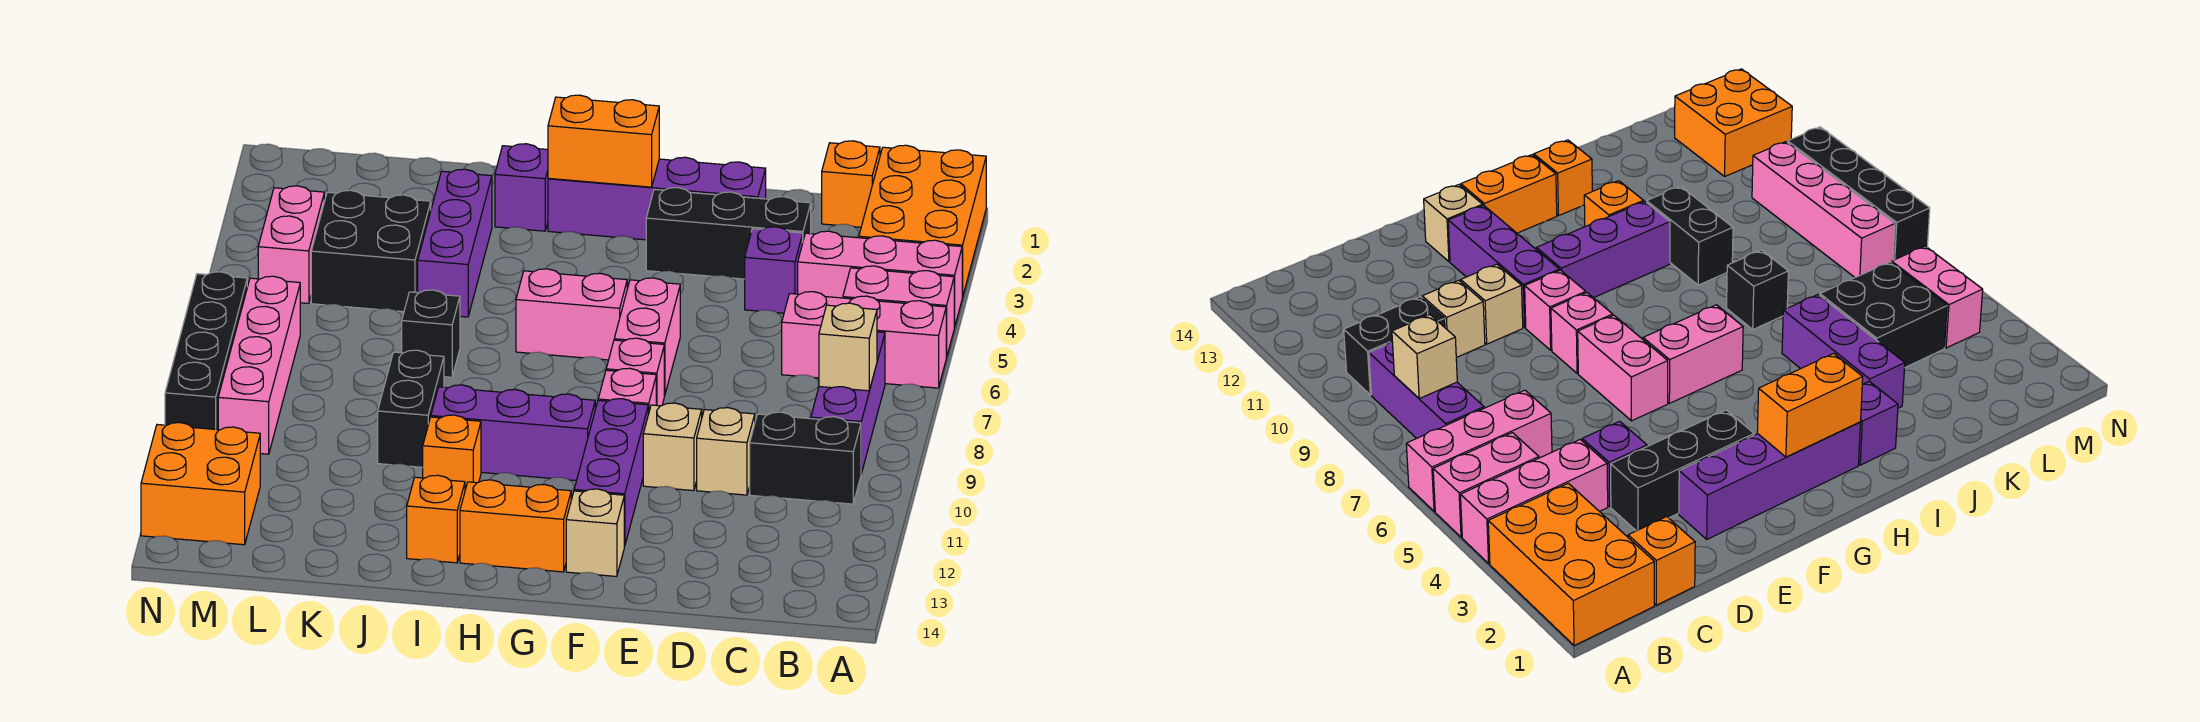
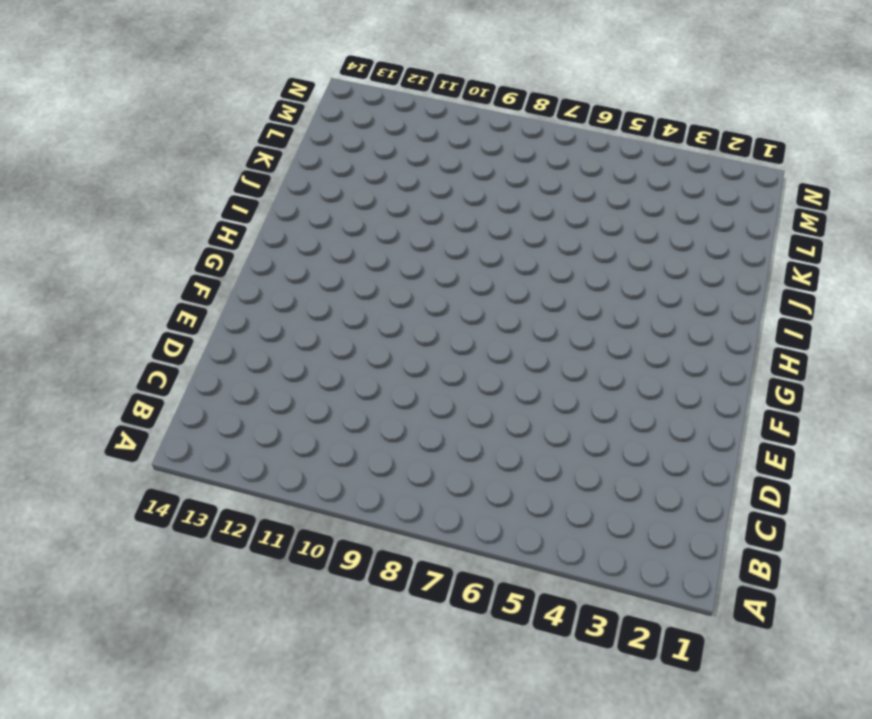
none -> orange brick A1:B3 level 1
none -> pink brick A4:C4 level 1
none -> pink brick A5:B5 level 1
none -> pink brick A6:C6 level 1

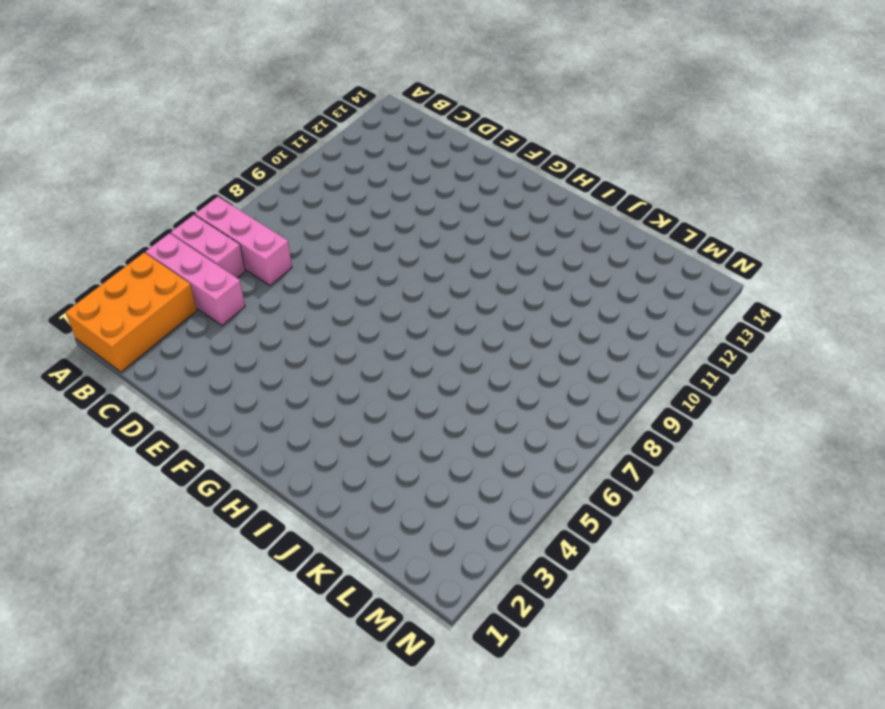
none -> purple brick B7:B9 level 1
none -> black brick B10:C10 level 1
none -> orange brick C1 level 1
none -> black brick D3:F3 level 1

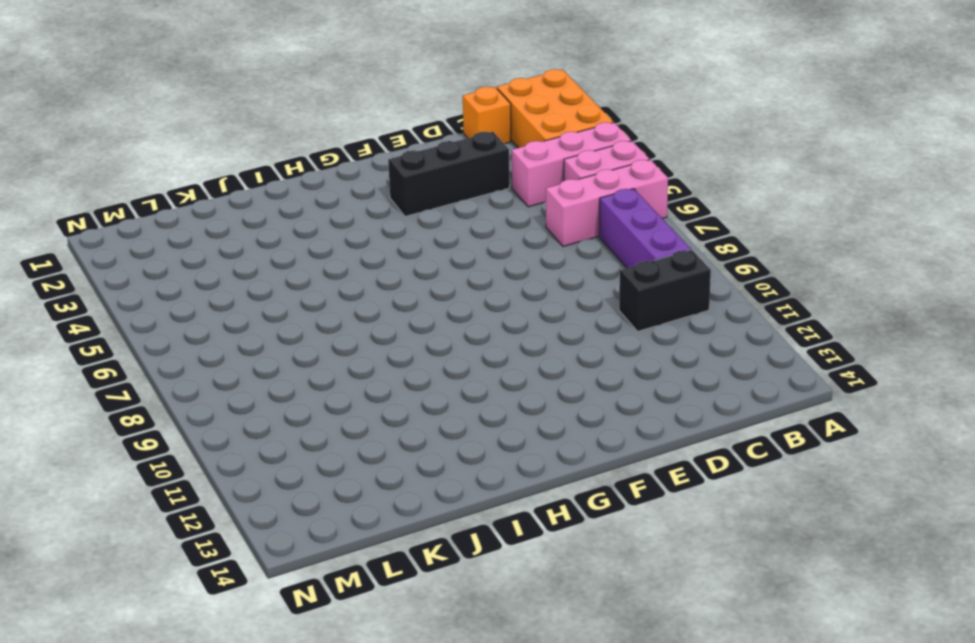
none -> purple brick D4 level 1
none -> tan brick D10 level 1
none -> purple brick E2:H2 level 1
none -> tan brick E10 level 1

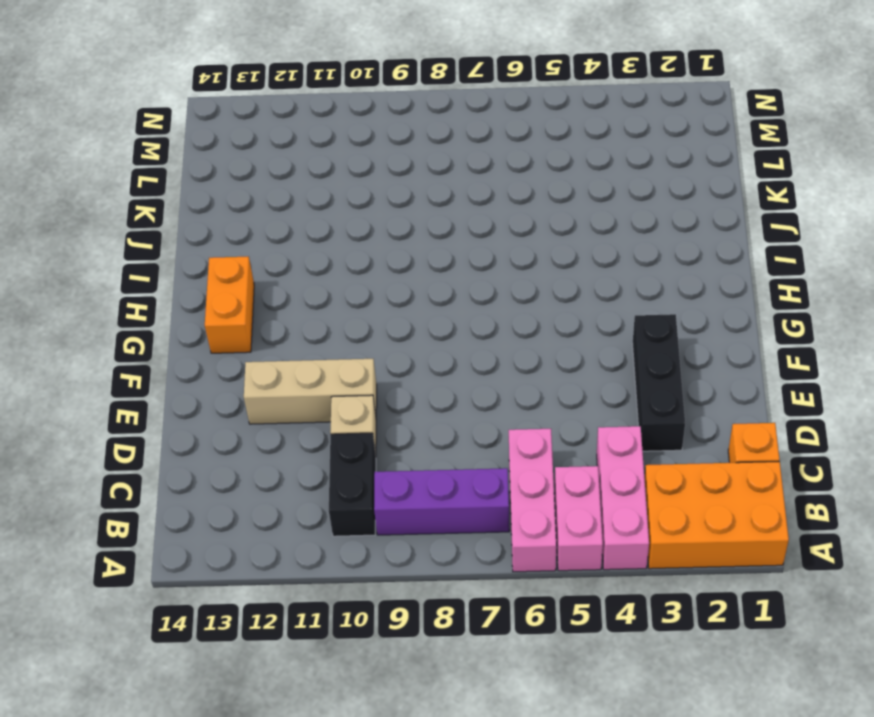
tan brick E10:E12 level 1 -> tan brick E10 level 1
none -> purple brick D4 level 1
none -> purple brick E2:H2 level 1
none -> pink brick F6:F7 level 1
none -> pink brick F8 level 1

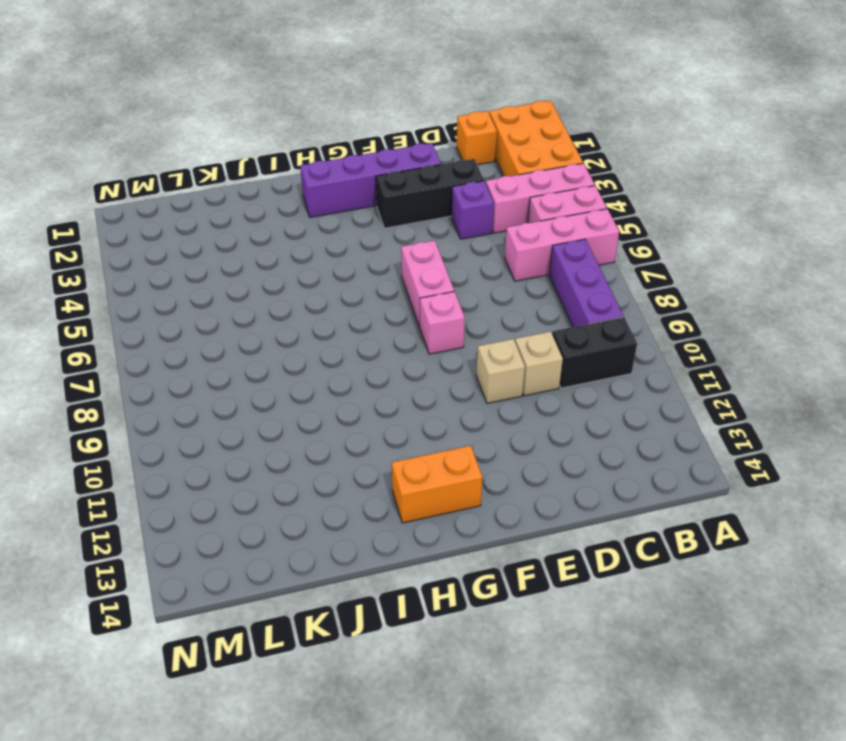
none -> pink brick F9 level 1
none -> purple brick F10:F12 level 1
none -> tan brick F13 level 1
none -> pink brick G6:H6 level 1

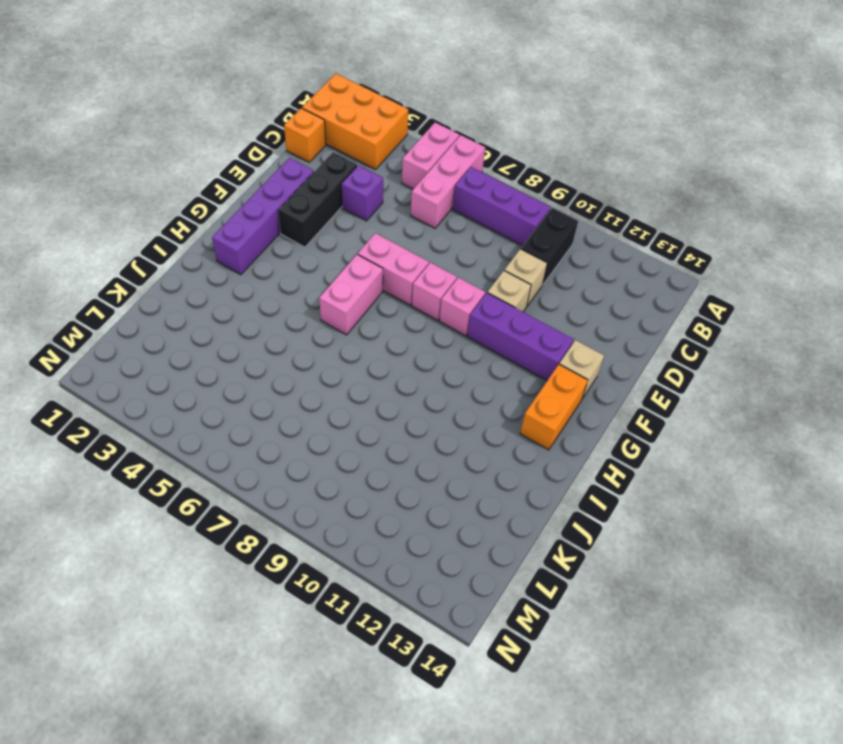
none -> pink brick A4:C4 level 1
none -> purple brick G10:I10 level 1
none -> purple brick I2 level 1
none -> orange brick I11 level 1

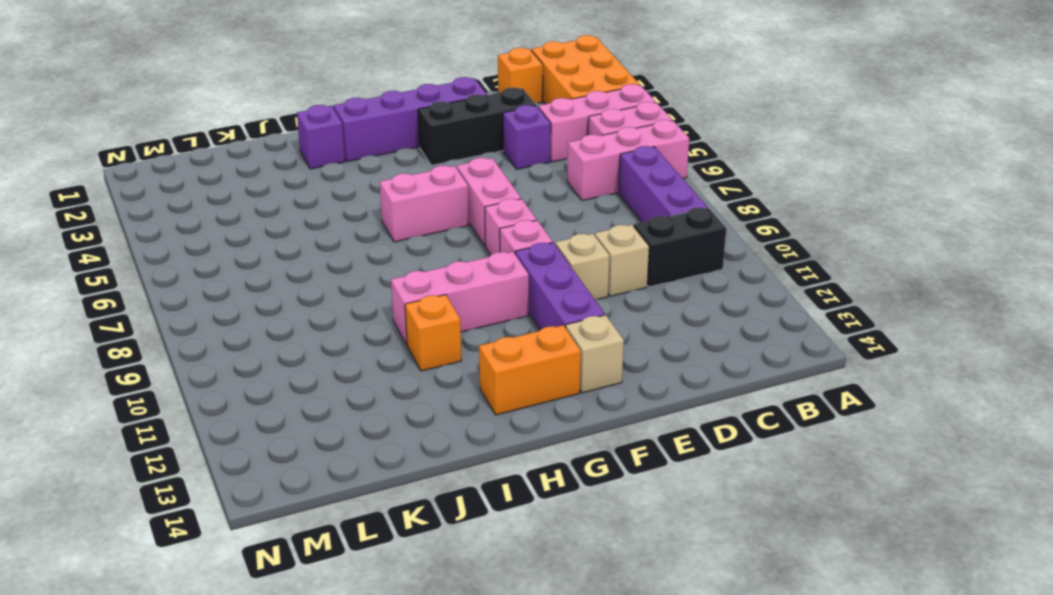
pink brick G10:I10 level 1 -> purple brick G10:I10 level 1
none -> orange brick I13 level 1
none -> purple brick J3:J5 level 1
none -> black brick J7 level 1
none -> black brick J9:J10 level 1

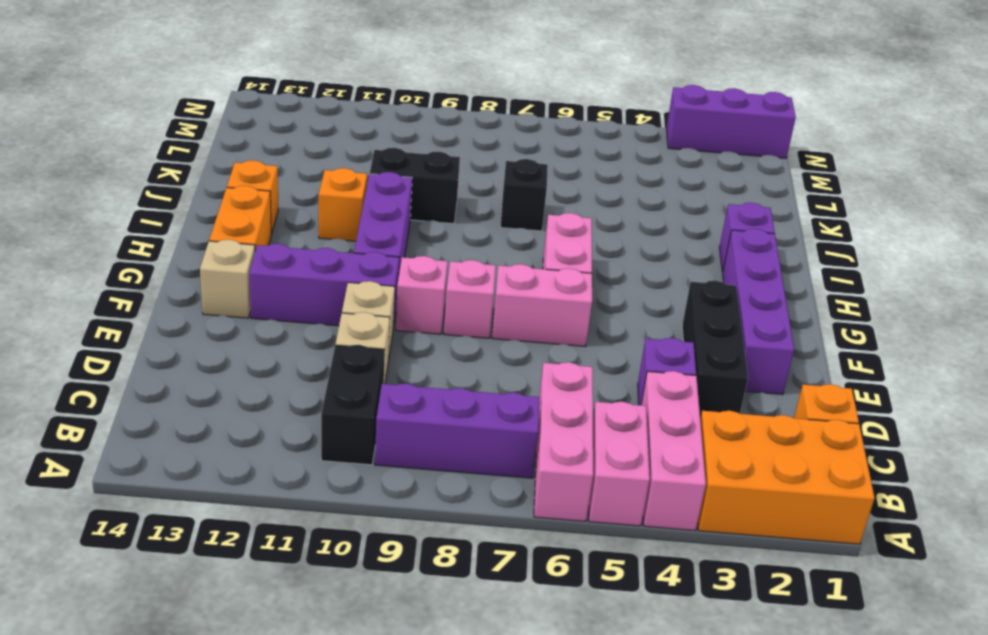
purple brick N1:N3 level 1 -> purple brick J3:J5 level 1
none -> black brick K4:L5 level 1
none -> pink brick M4:M5 level 1
none -> pink brick M7:M10 level 1
none -> orange brick M12:N13 level 1

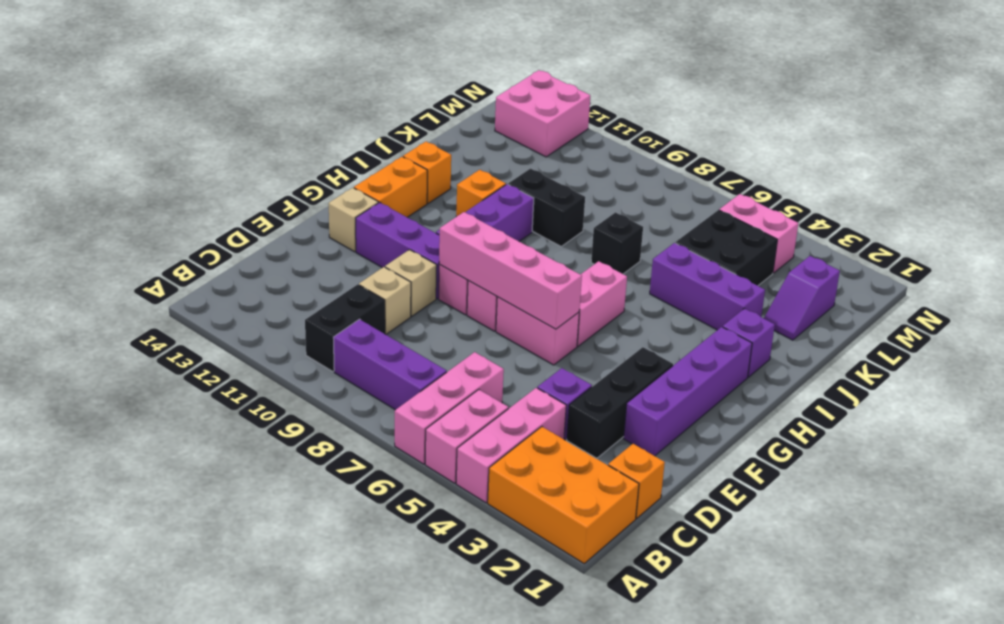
pink brick F6:F9 level 2 -> pink brick M7:M10 level 1
purple slope K2:L2 level 1 top L -> none
pink brick M12:N13 level 1 -> orange brick M12:N13 level 1
none -> black brick N7:N10 level 1
none -> tan brick B8 level 2
none -> orange brick G2:H2 level 2

